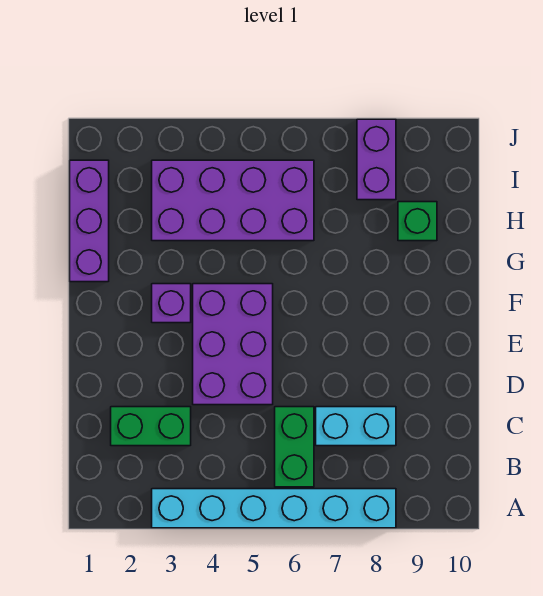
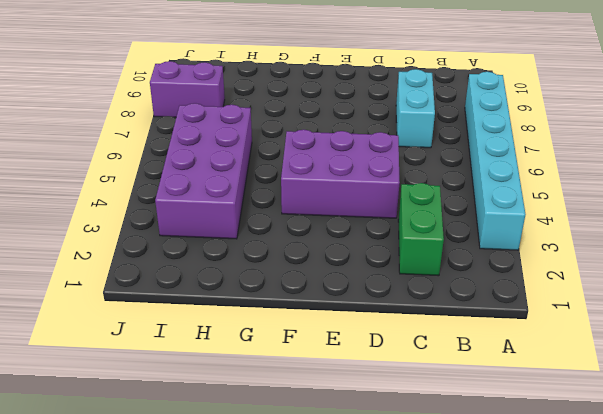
none -> green brick B6:C6 level 1
none -> purple brick F3 level 1

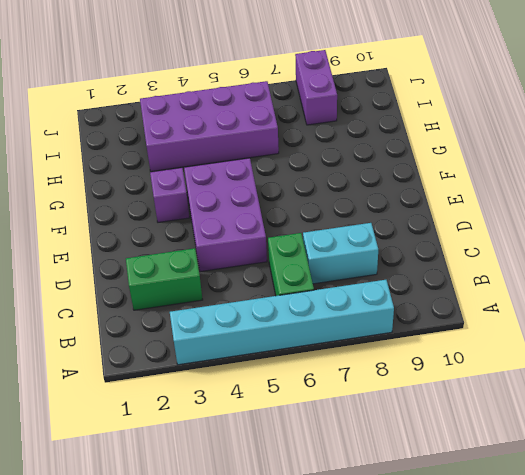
none -> purple brick G1:I1 level 1
none -> green brick H9 level 1

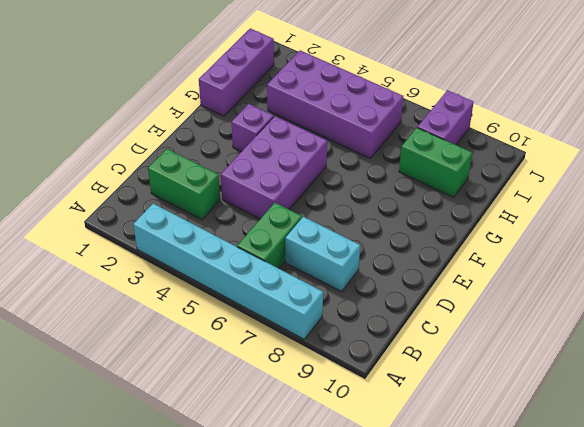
green brick H8:H9 level 1 -> green brick H9 level 1

